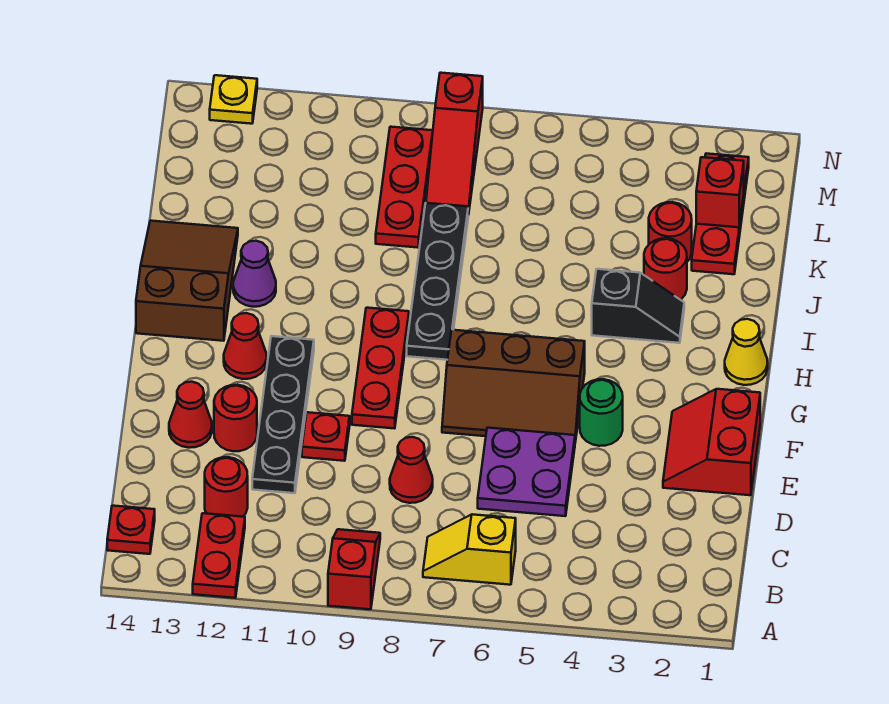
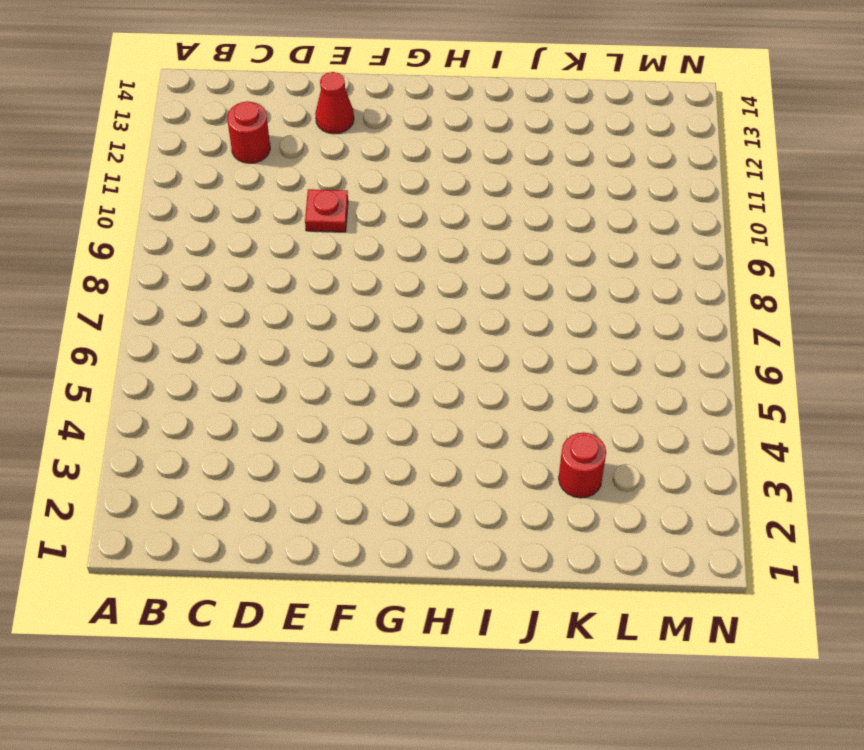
none -> red slope A9:B9 level 1 top A
none -> red plate A12:B12 level 1
none -> yellow slope B6:B7 level 1 top 6

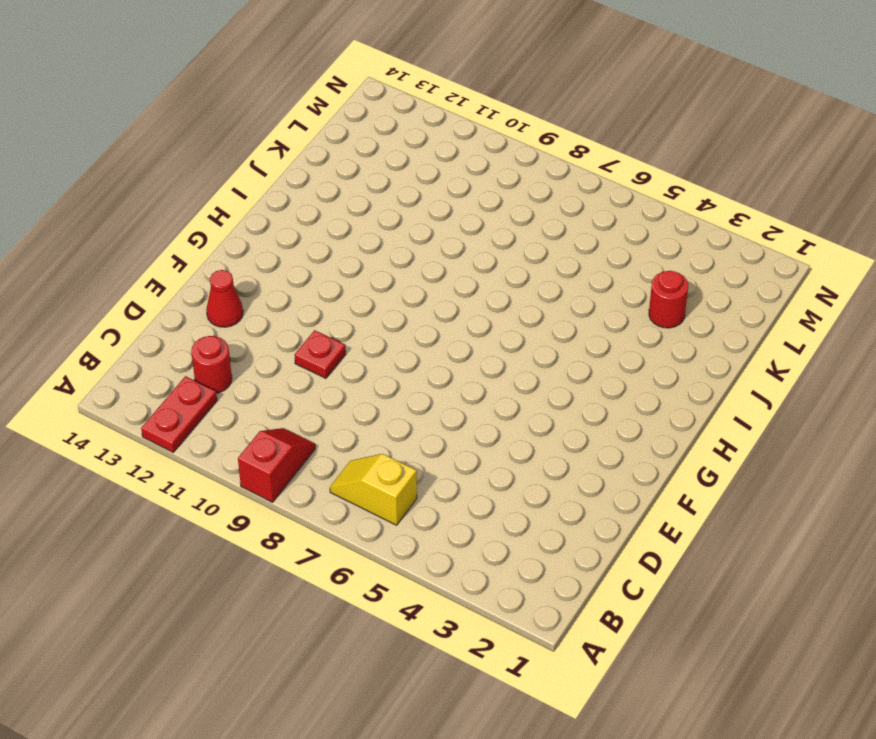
none -> red plate B14 level 1
none -> purple plate D5:E6 level 1
none -> red cone D8 level 1

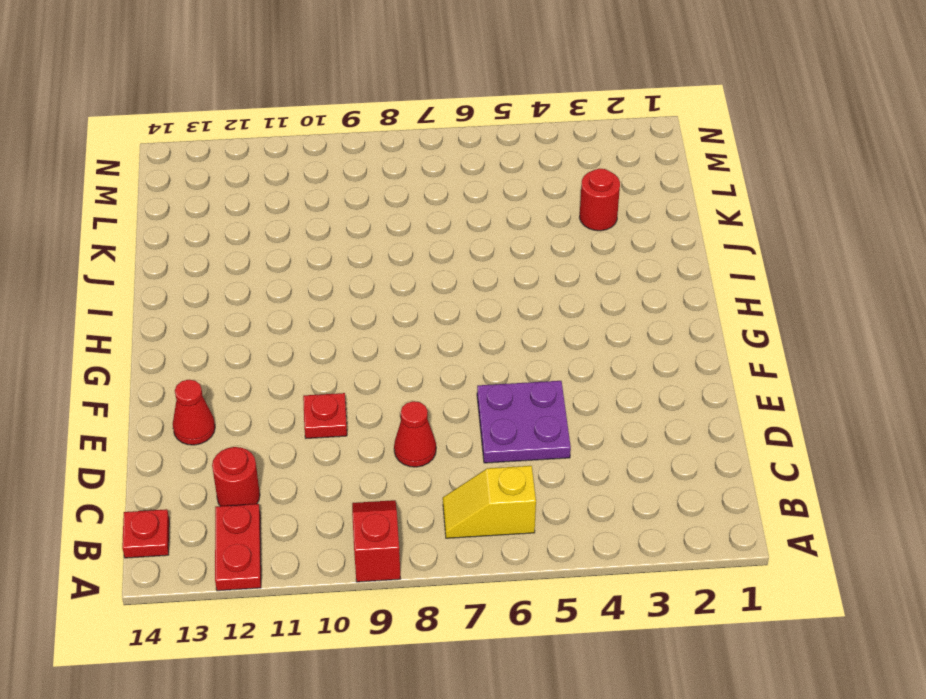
none -> black plate D11:G11 level 1
none -> red slope E1:F2 level 1 top 1
none -> red round brick E12 level 1

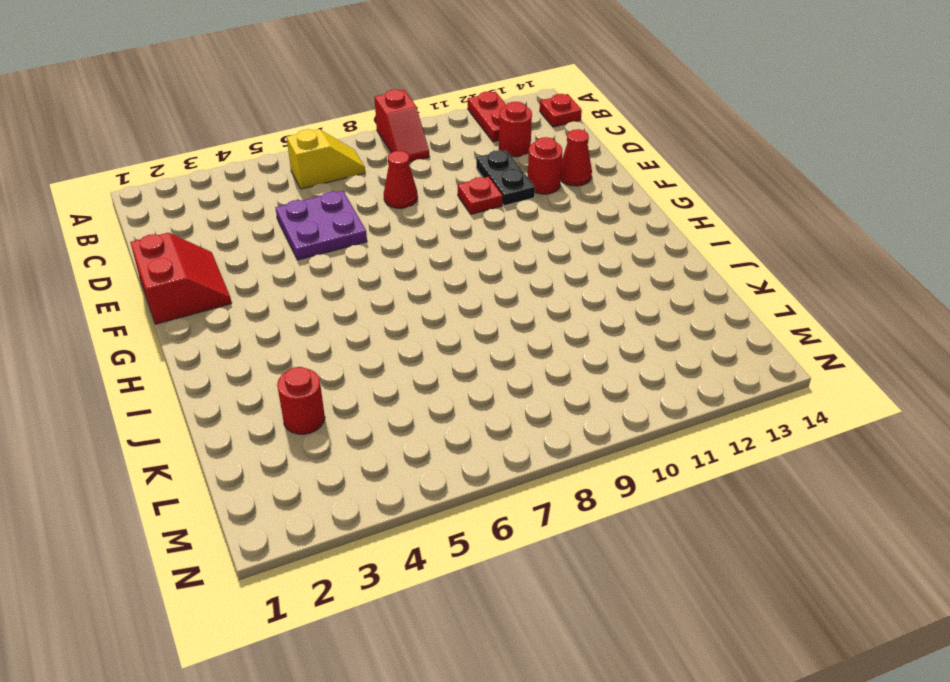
black plate D11:E11 level 1 -> black plate D11:G11 level 1
none -> green round brick F4 level 1
none -> brown slope F5:G7 level 1 top G
none -> red plate F9:H9 level 1

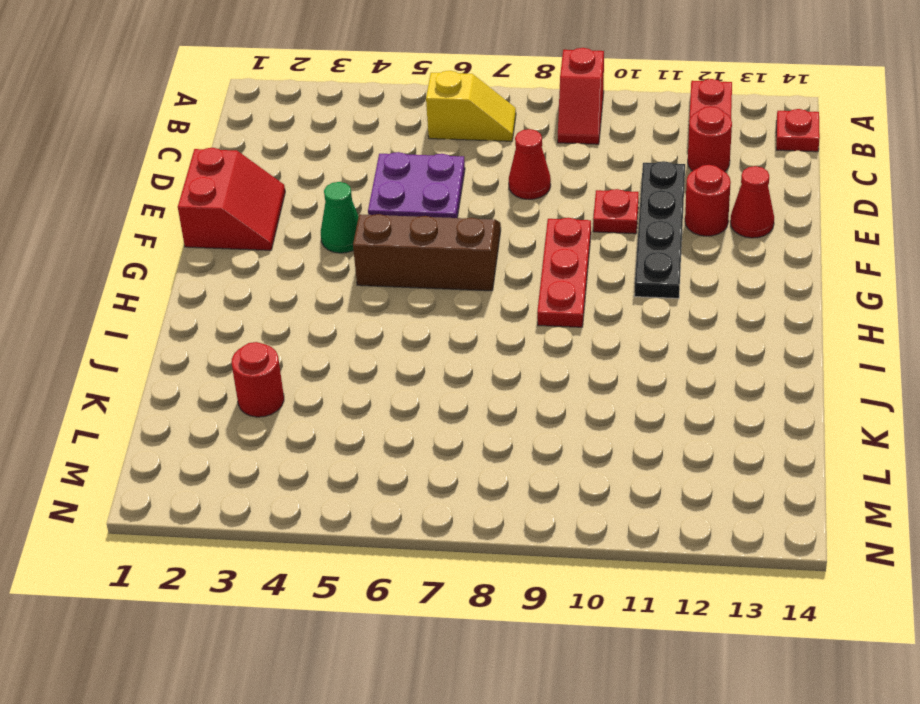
green cone F4 level 1 -> green round brick F4 level 1
none -> red cone G12 level 1
none -> yellow cone H1 level 1
none -> black plate H8:K8 level 1

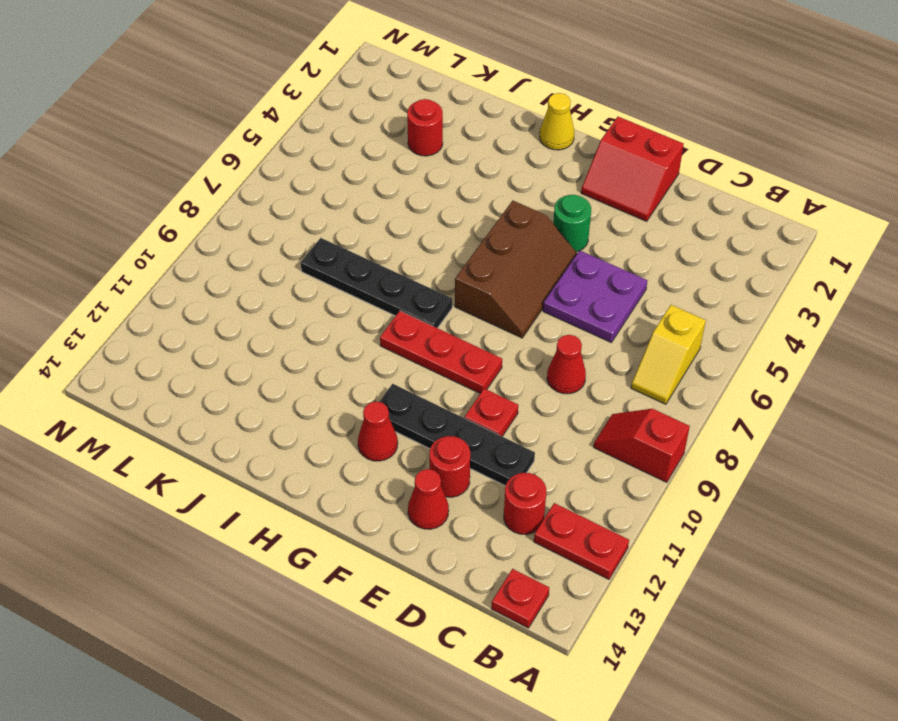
none -> brown slope H13:J14 level 1 top H
none -> black slope I3:I4 level 1 top 4
none -> purple cone I12 level 1

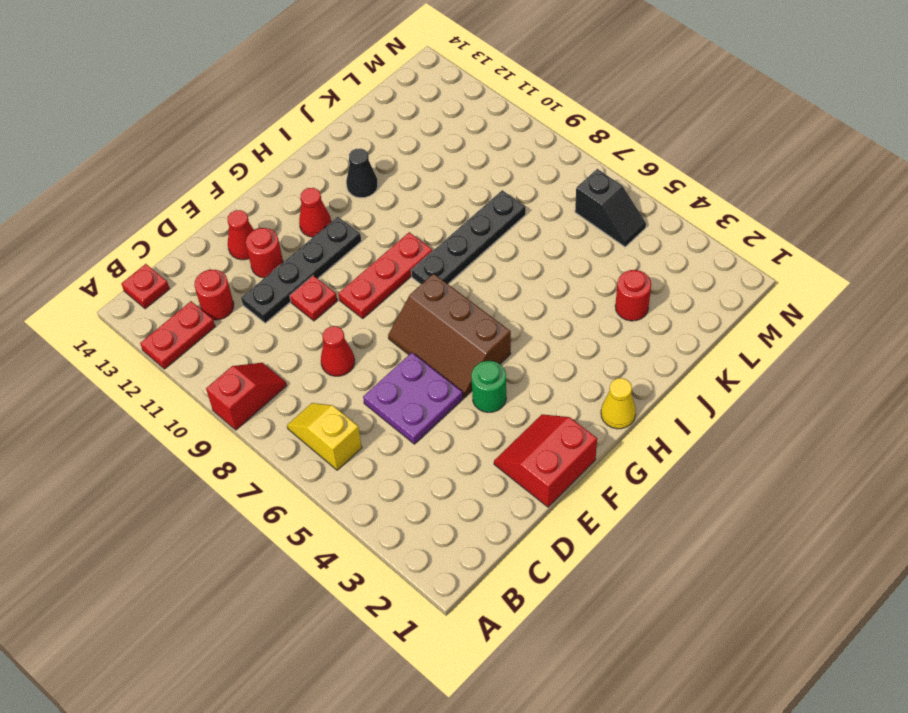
black cone I12 level 1 -> purple cone I12 level 1
black slope M5:M6 level 1 top 6 -> black slope I3:I4 level 1 top 4
none -> brown slope H13:J14 level 1 top H
none -> red round brick J3 level 1
none -> red plate K2:M2 level 1

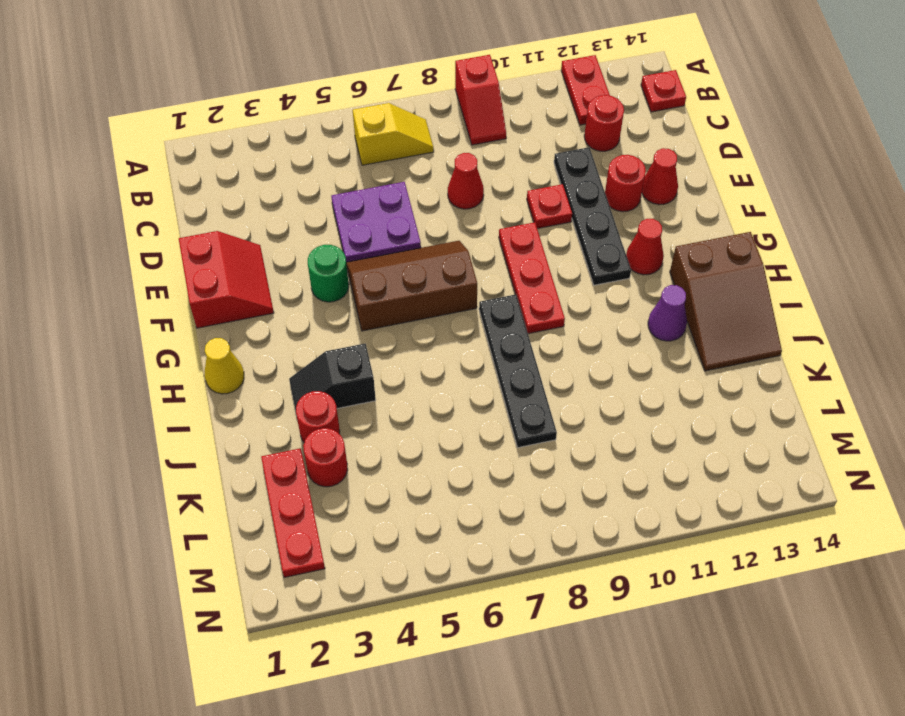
none -> red plate K9:M9 level 1
none -> red slope L8:N8 level 1 top N
none -> yellow plate N13 level 1

